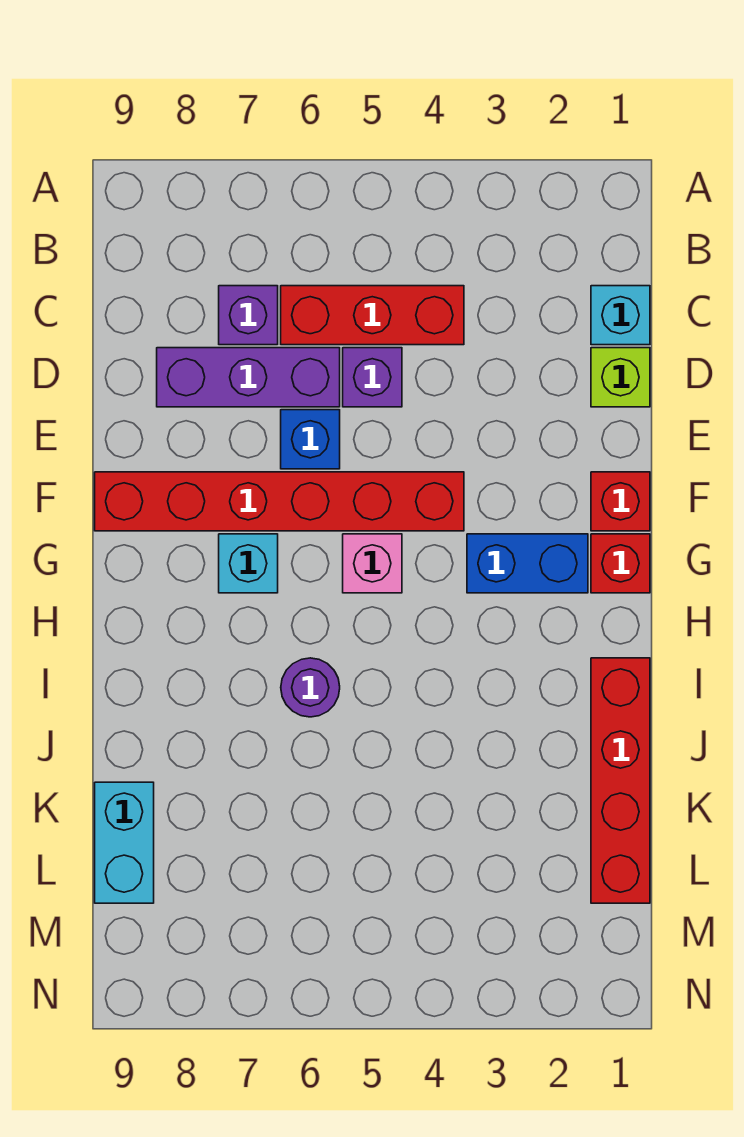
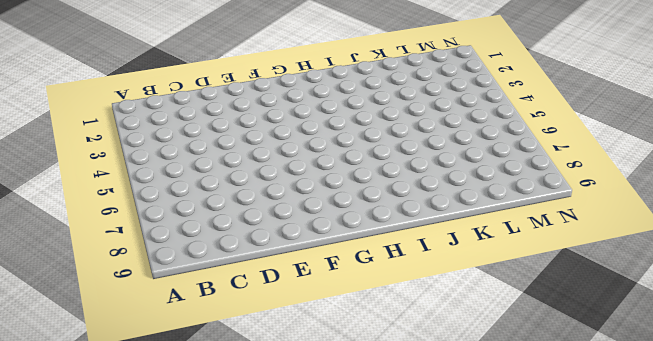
none -> cyan brick C1 level 1
none -> red brick C4:C6 level 1
none -> purple brick C7 level 1

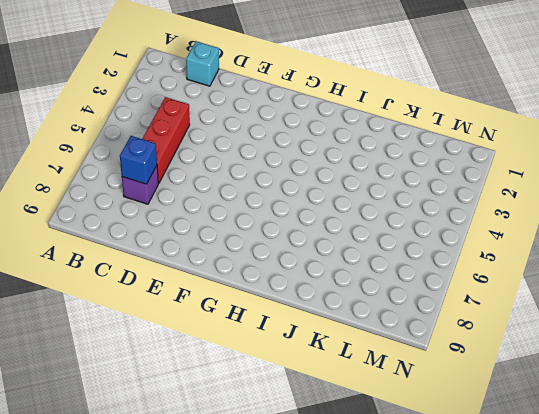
blue brick C7 level 2 -> blue brick E6 level 1
none -> lime brick D1 level 1
none -> purple brick D5 level 1
none -> purple brick D6:D8 level 1

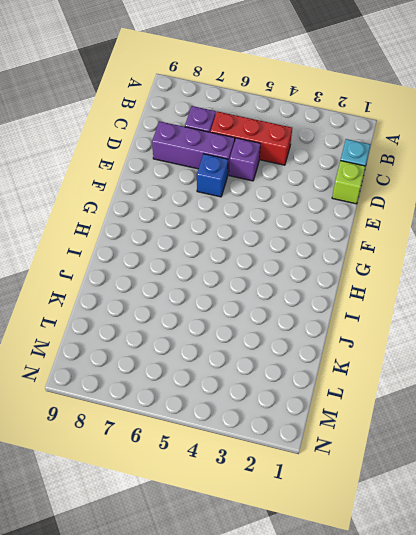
none -> red brick F1 level 1
none -> red brick F4:F9 level 1
none -> red brick G1 level 1

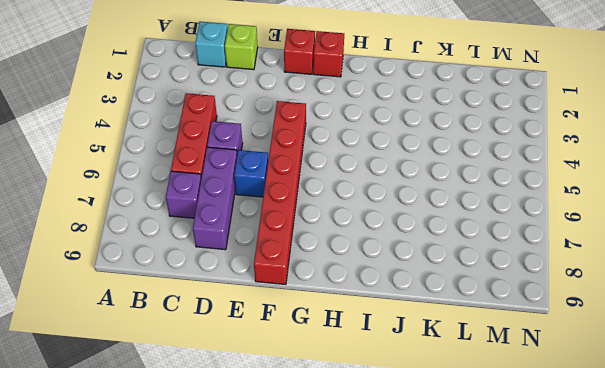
none -> blue brick G2:G3 level 1
none -> pink brick G5 level 1
none -> cyan brick G7 level 1

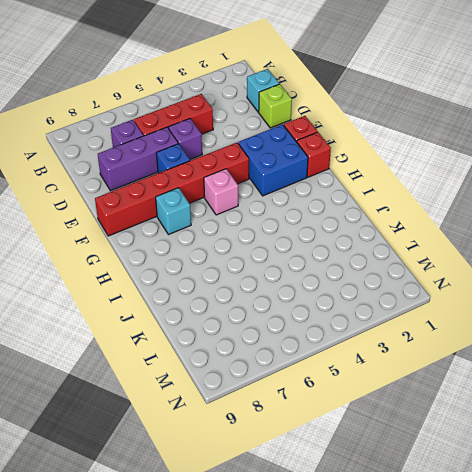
blue brick F2:G3 level 1 -> blue brick G2:G3 level 1
none -> red brick I1:L1 level 1
none -> purple round brick I6 level 1
none -> cyan brick K9:L9 level 1

